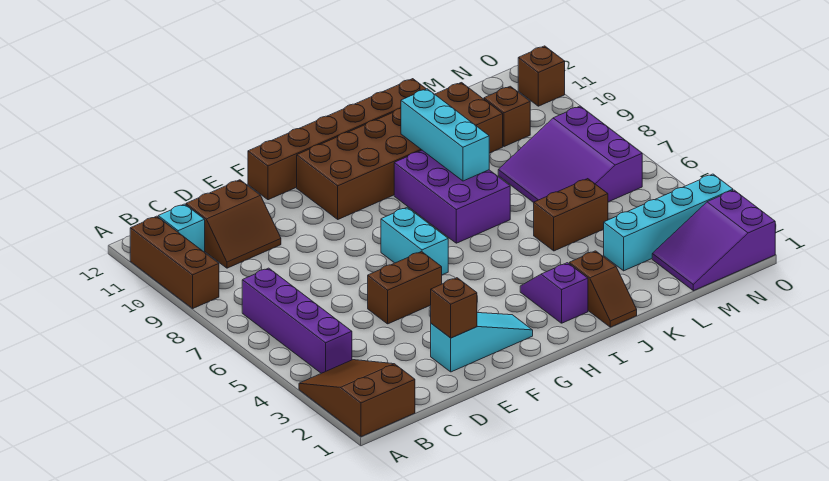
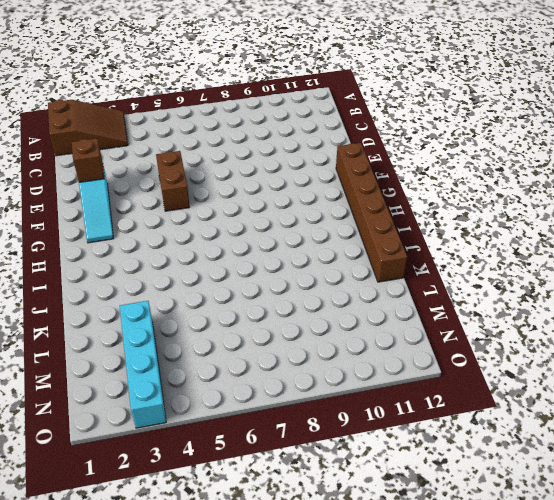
none -> brown brick A9:A11 level 1
none -> purple brick B4:B7 level 1
none -> cyan brick B11 level 1

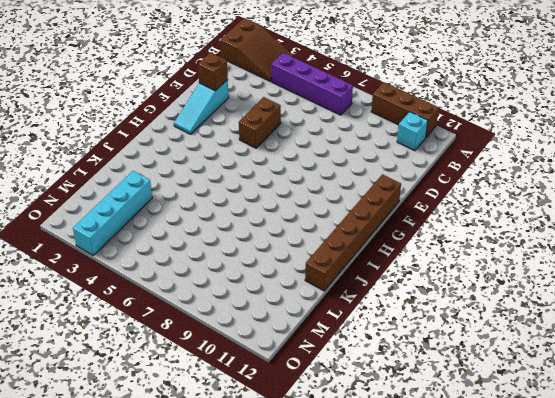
none -> brown slope C10:D11 level 1 top 11
none -> cyan brick G6:G7 level 1
none -> brown brick G10:L11 level 1

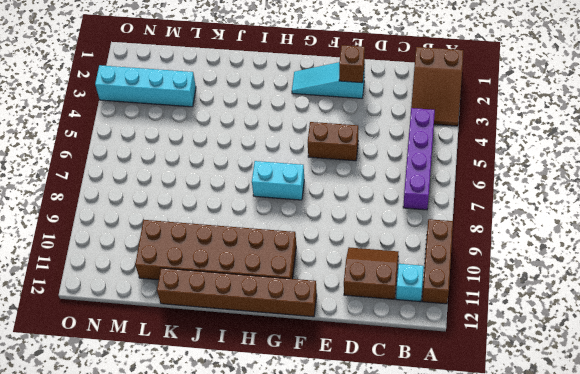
cyan brick G7:H7 level 1 -> cyan brick G6:G7 level 1
none -> purple slope I2:I3 level 1 top 2
none -> purple brick I7:J9 level 1
none -> brown slope J1:J2 level 1 top 2

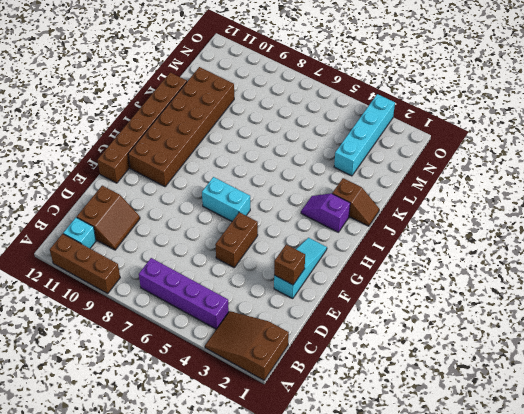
none -> purple brick I7:J9 level 1
none -> brown brick K5:L5 level 1
none -> purple slope L6:N8 level 1 top N

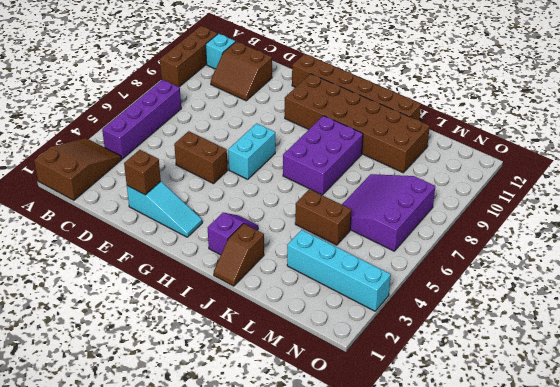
none -> purple slope M1:O2 level 1 top O
none -> brown brick M10 level 1
none -> brown brick O11 level 1

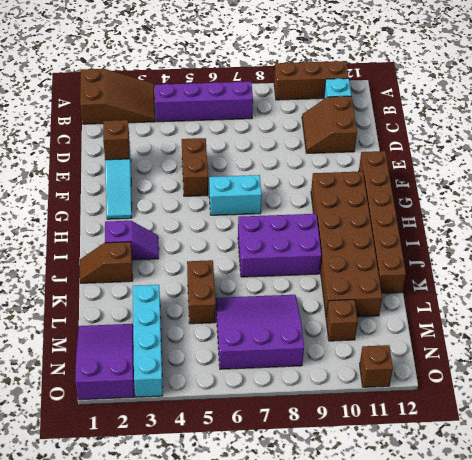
none -> cyan brick J8:J10 level 2

